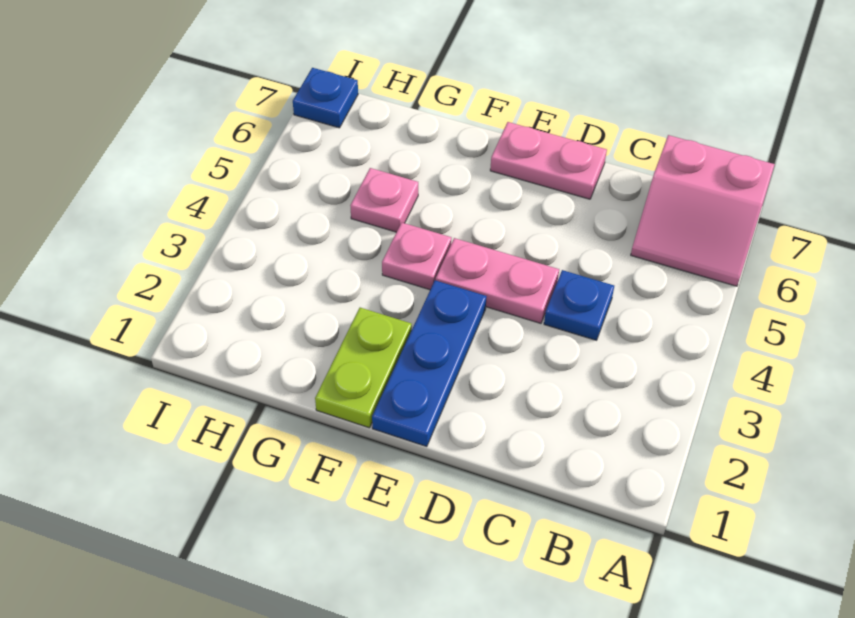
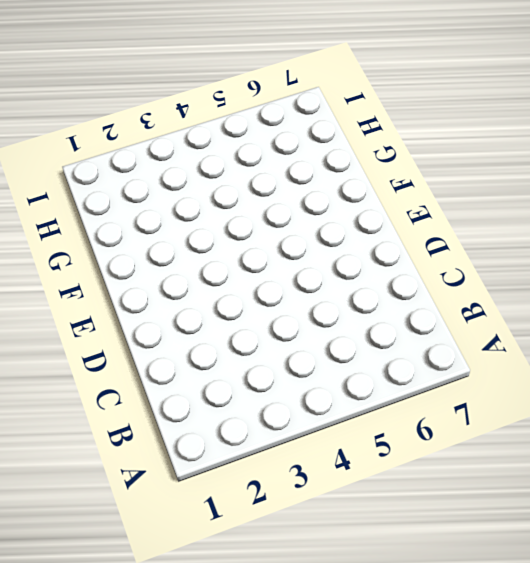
none -> pink slope A6:B7 level 1 top 7
none -> blue plate C4 level 1

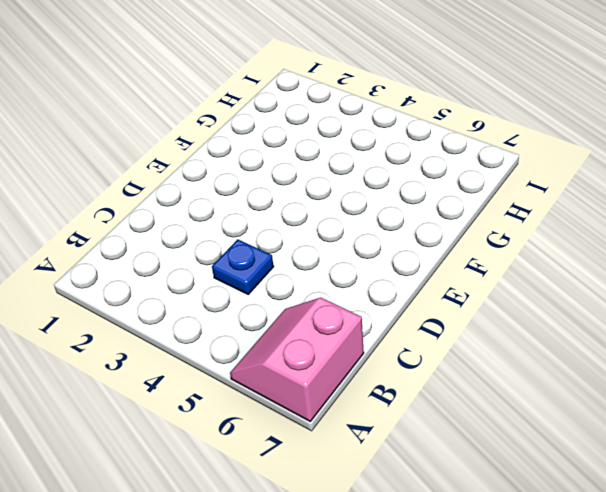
none -> pink plate D4:E4 level 1
none -> pink plate D7:E7 level 1

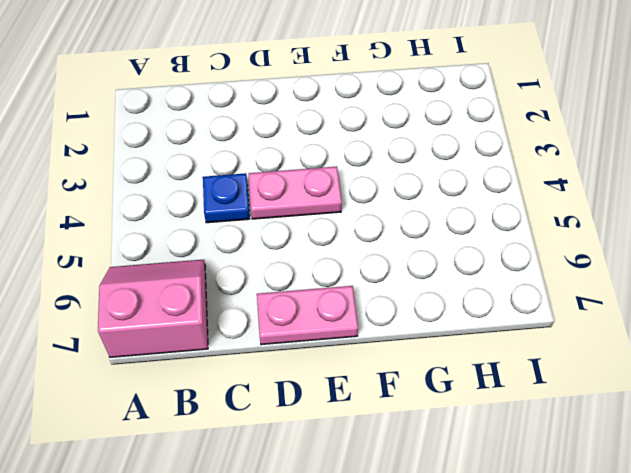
none -> blue plate E1:E3 level 1
none -> lime plate F1:F2 level 1

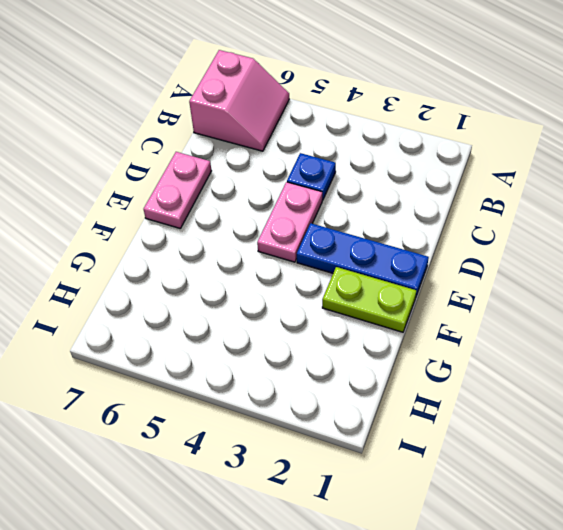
none -> pink plate F4 level 1
none -> pink plate G5 level 1

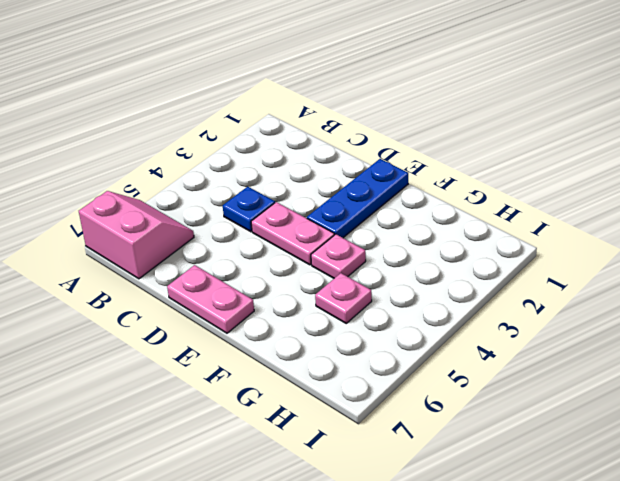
none -> lime plate F1:F2 level 1
none -> blue plate I7 level 1

